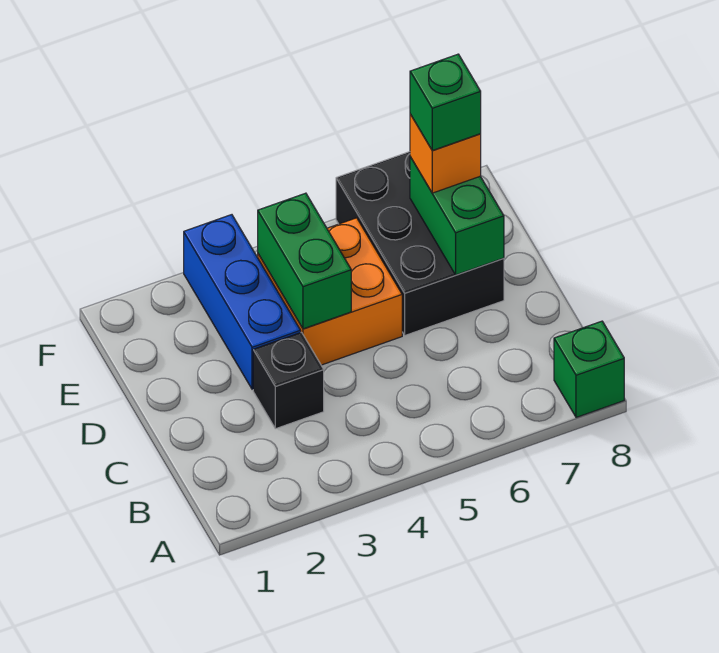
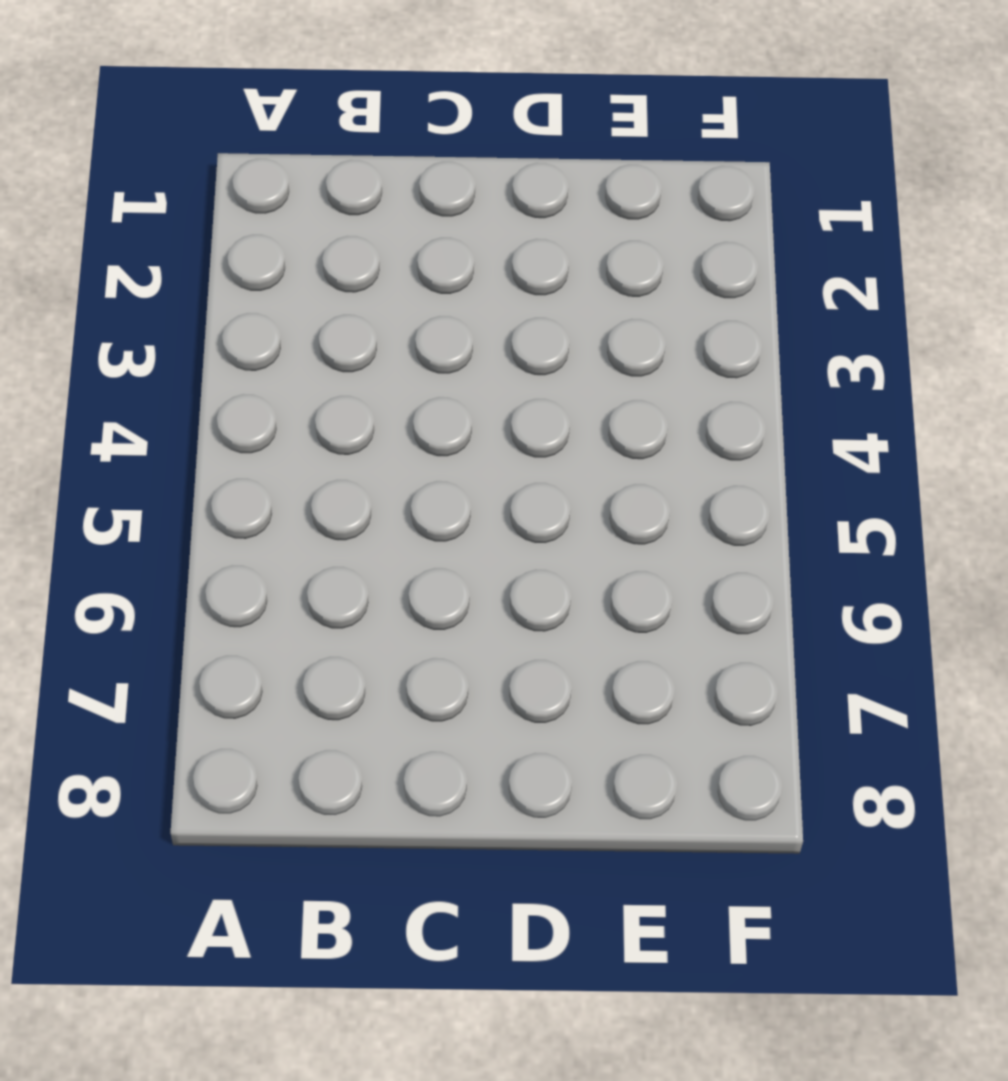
none -> green brick A8 level 1
none -> black brick C3 level 1

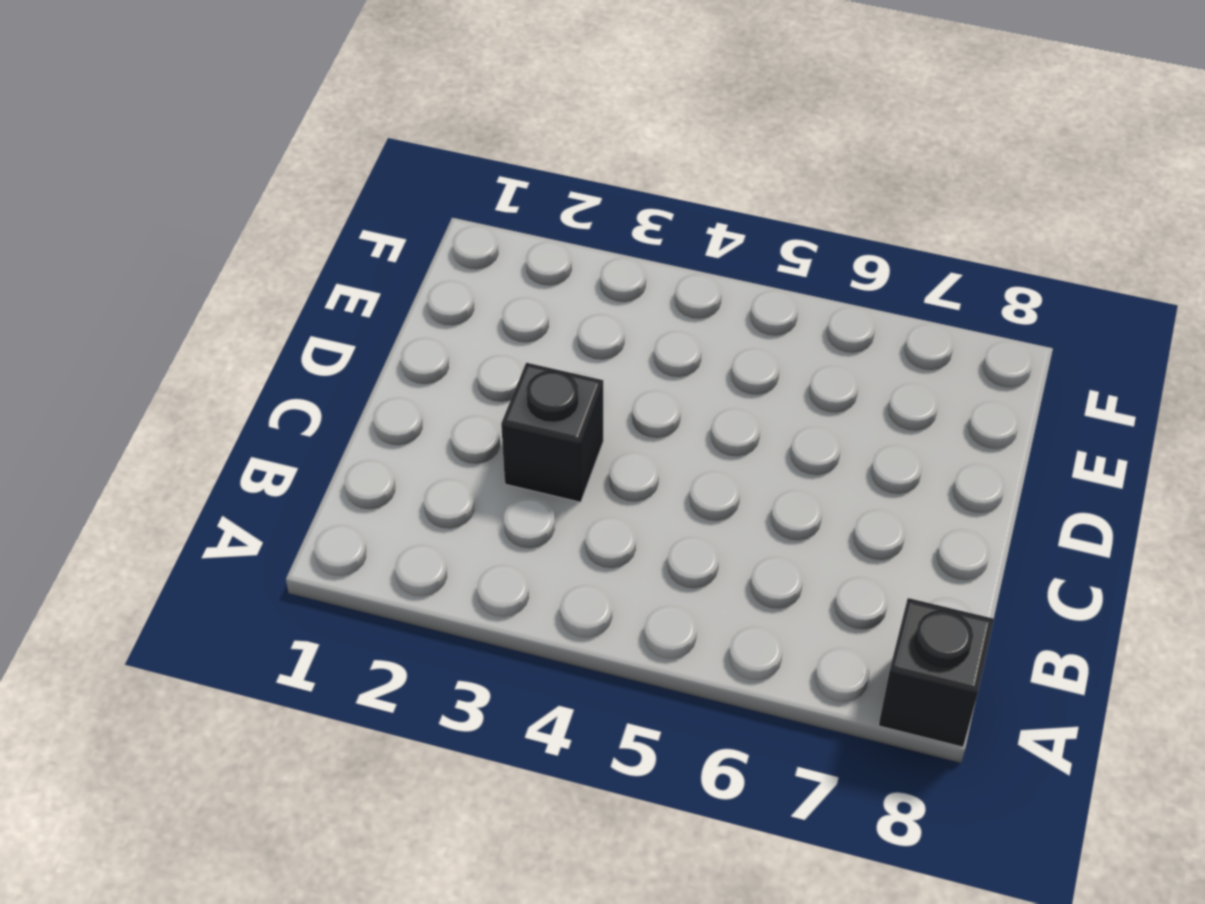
black brick A8 level 1 -> green brick A8 level 1
none -> blue brick D3:F3 level 1
none -> orange brick D4:E5 level 1

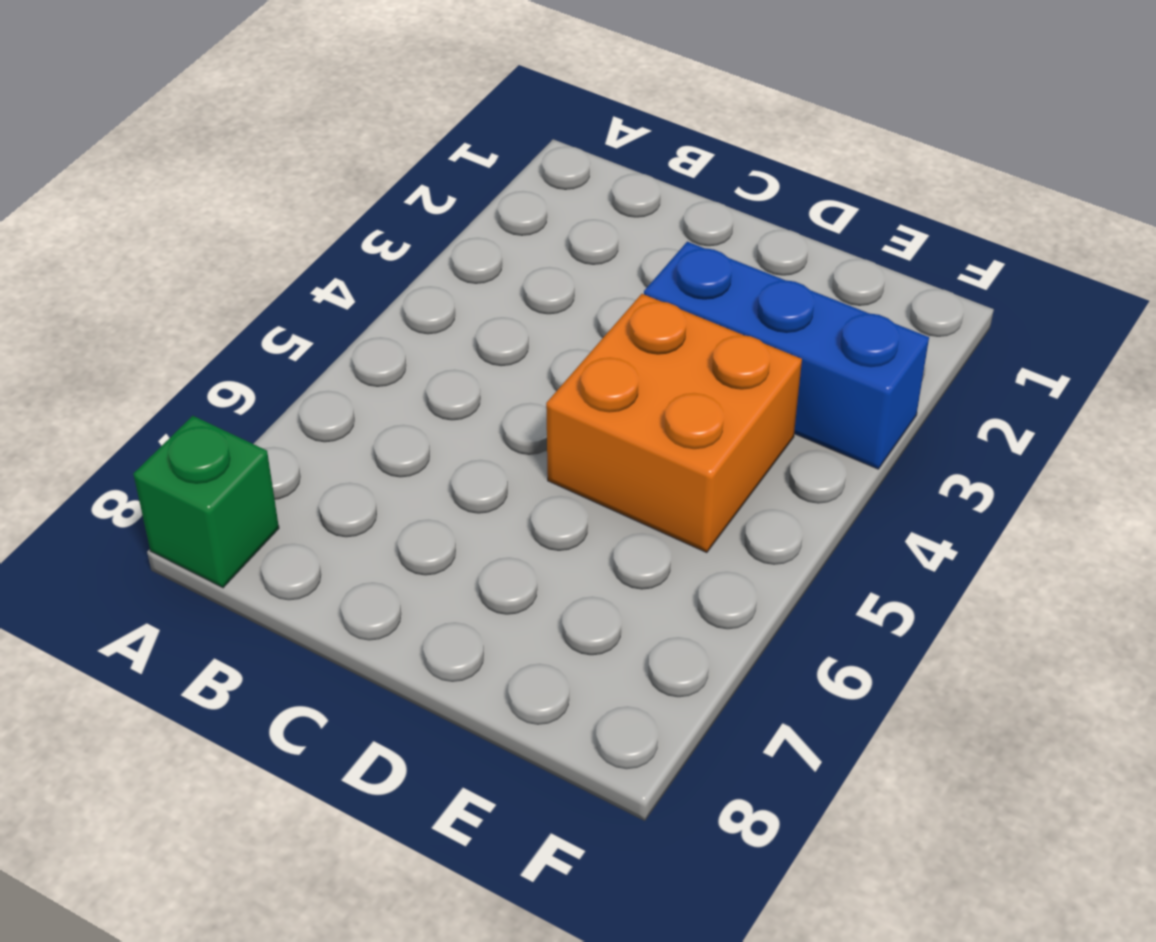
none -> black brick C3 level 1
none -> black brick D6:F7 level 1

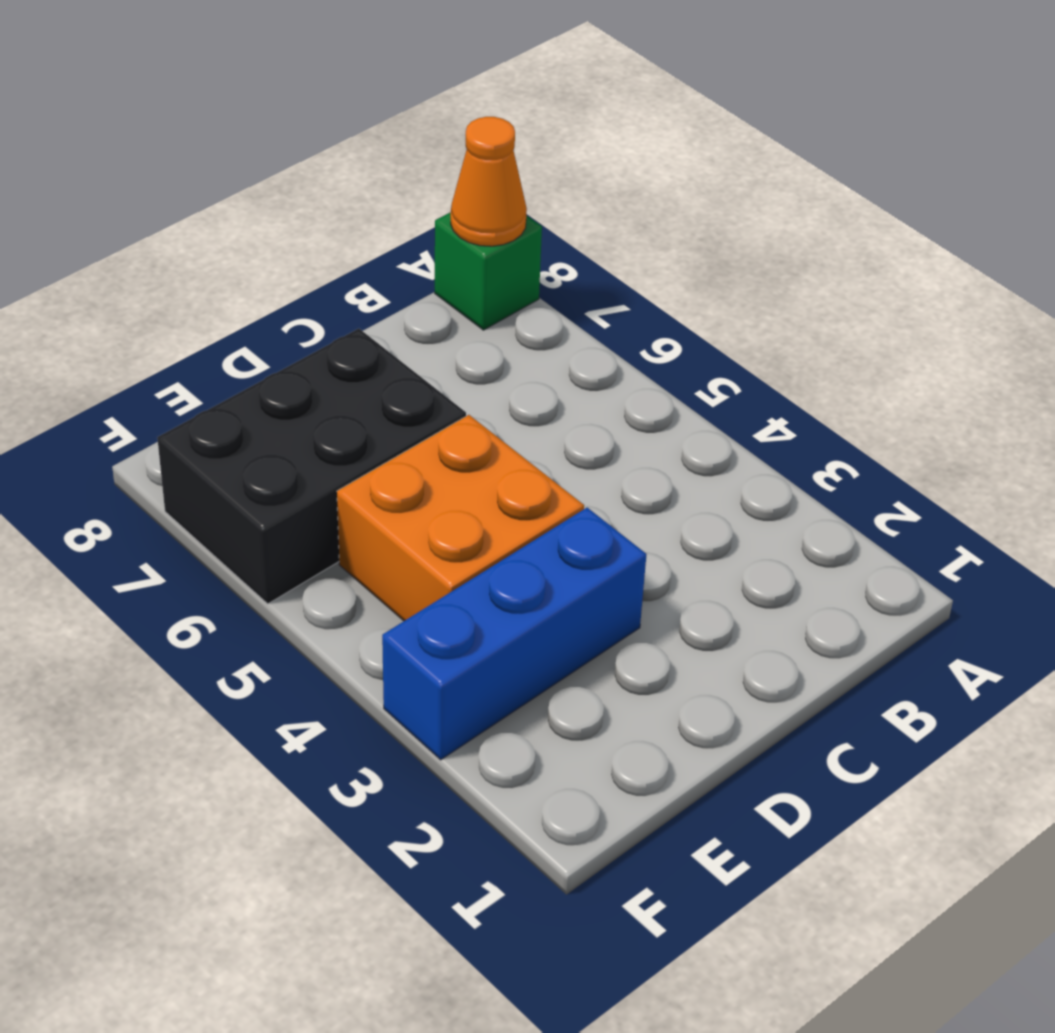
orange cone A8 level 2 -> none
none -> black brick C3 level 1
none -> green brick D4:E4 level 2

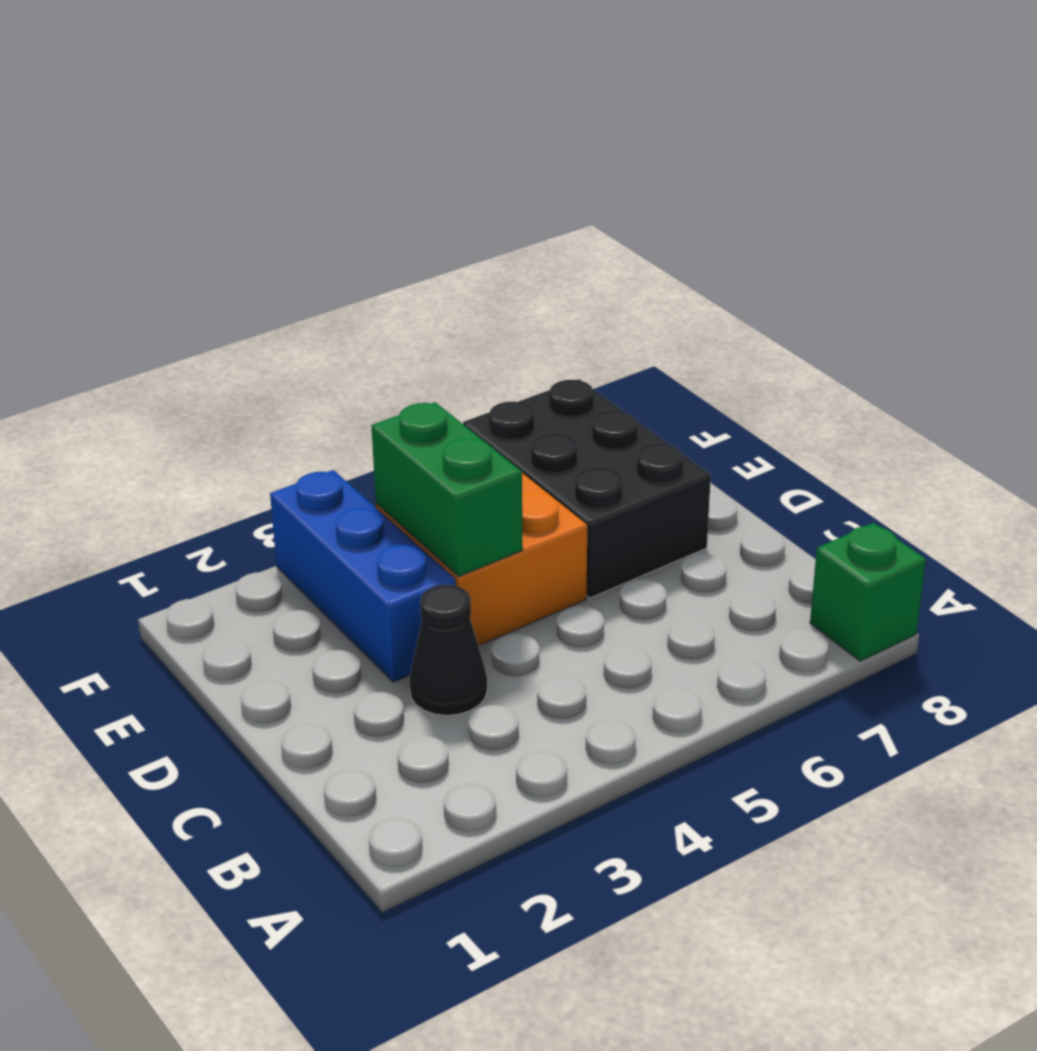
black cone C3 level 1 -> black brick C3 level 1
none -> green brick D7:E7 level 2
none -> orange brick E7 level 3

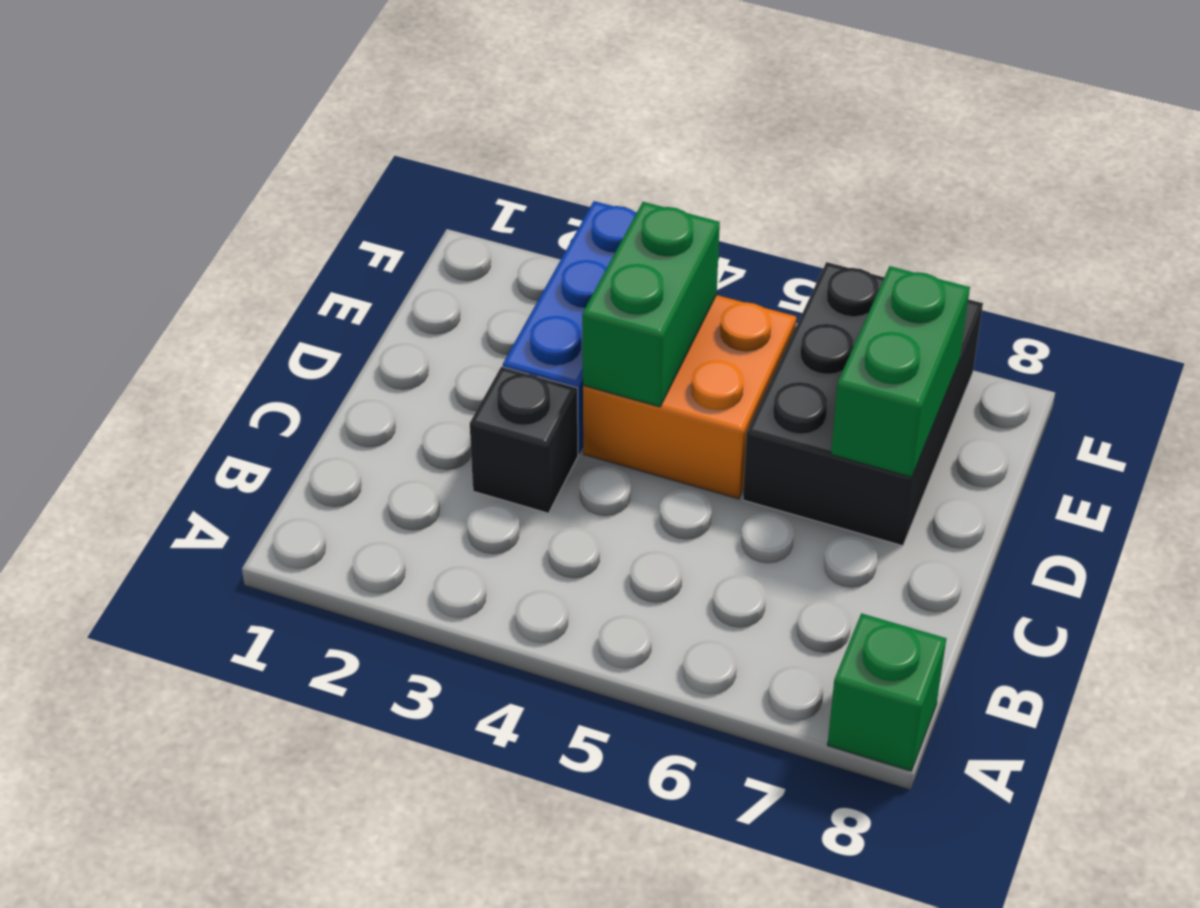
none -> orange brick E7 level 3
none -> green brick E7 level 4

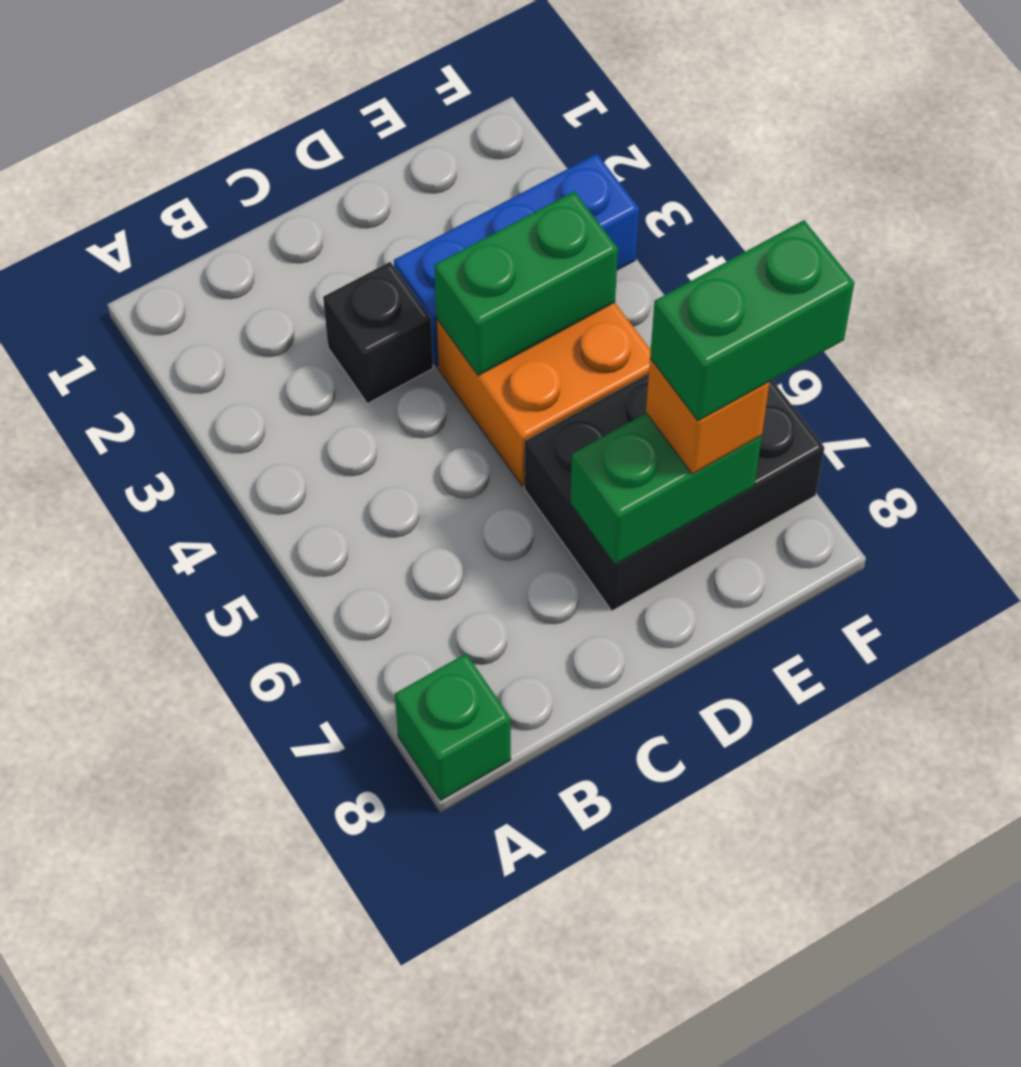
green brick E7:F7 level 4 -> green brick E7 level 4

